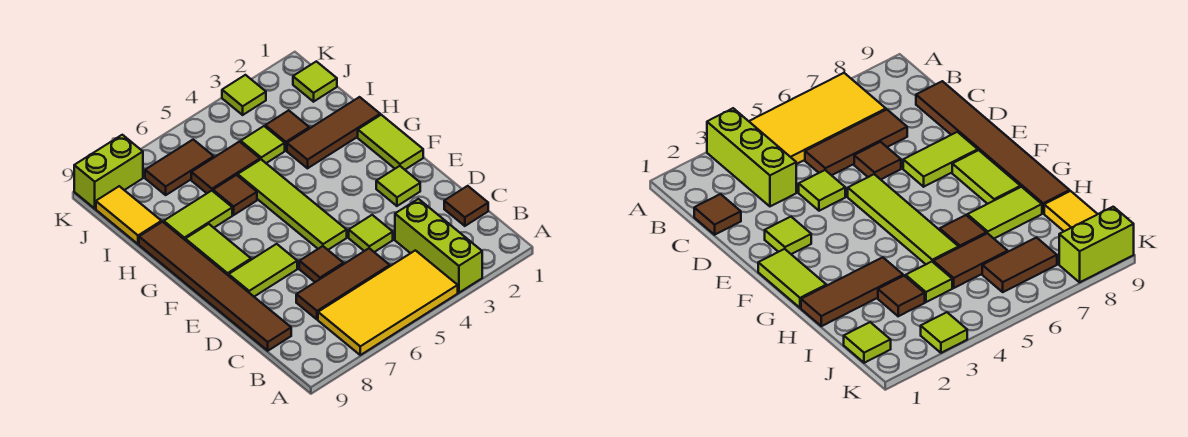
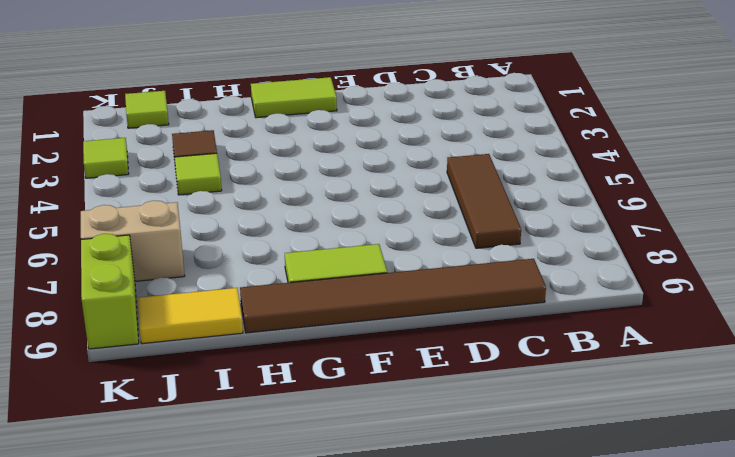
tan brick J7:K7 level 1 -> brown tile J6:J7 level 1
none -> lime brick A3:C3 level 1
none -> yellow tile A4:B7 level 1
none -> brown tile C1 level 1

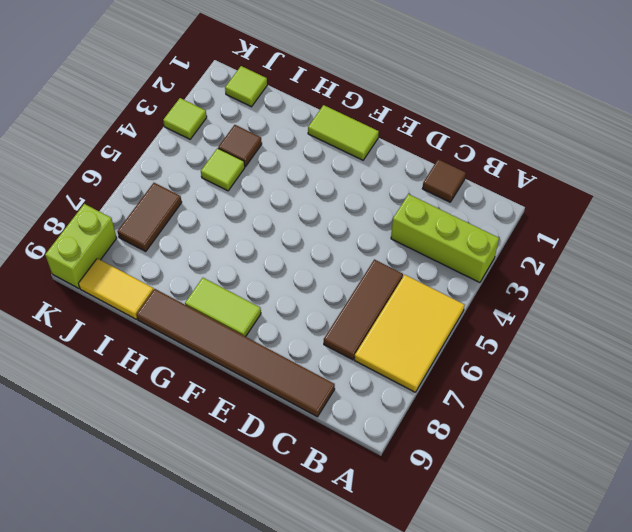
yellow tile A5:B7 level 1 -> yellow tile A4:B7 level 1
none -> lime tile D4 level 1
none -> brown tile D6 level 1
none -> lime tile E2 level 1

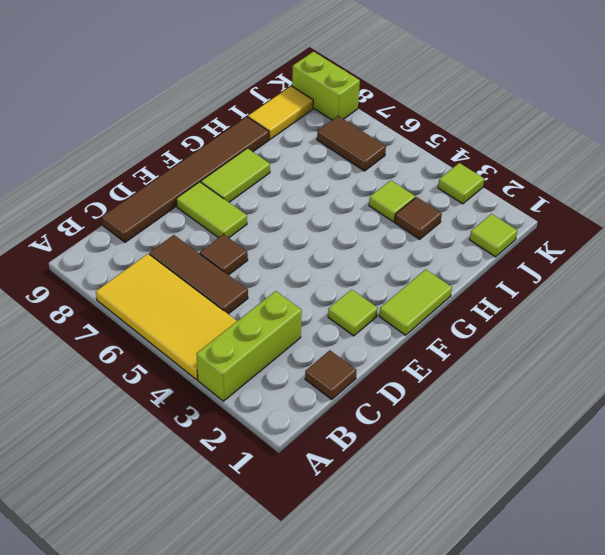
none -> lime tile D4 level 1
none -> lime tile E5:H5 level 1
none -> brown tile H1:H3 level 1

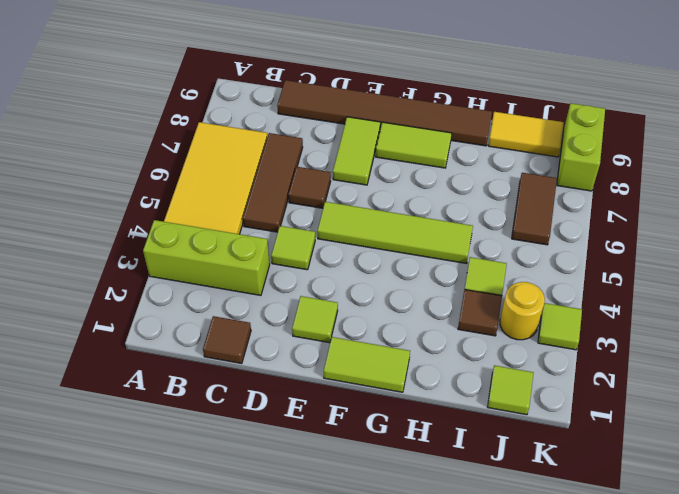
yellow round brick J3 level 1 -> none
none -> brown tile H1:H3 level 1
none -> brown tile H6 level 1
none -> lime tile H7:H8 level 1

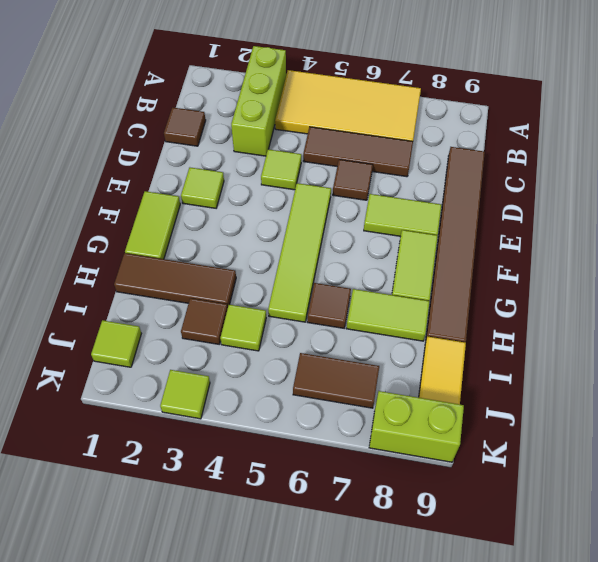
none -> brown tile I5:I6 level 1

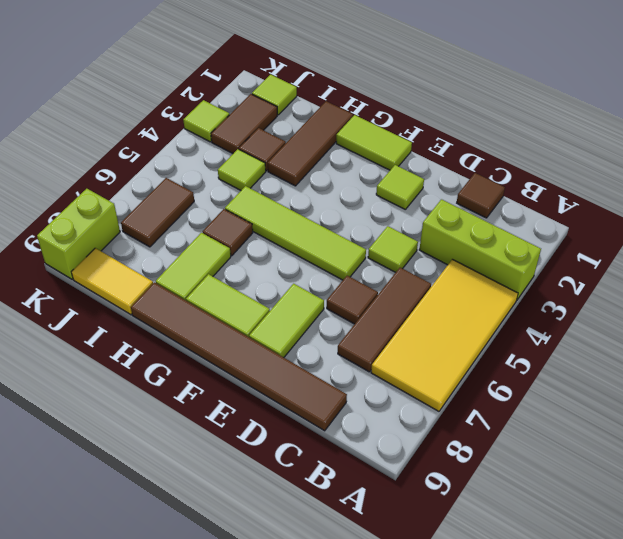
brown tile J2:J3 level 1 -> brown tile I5:I6 level 1

